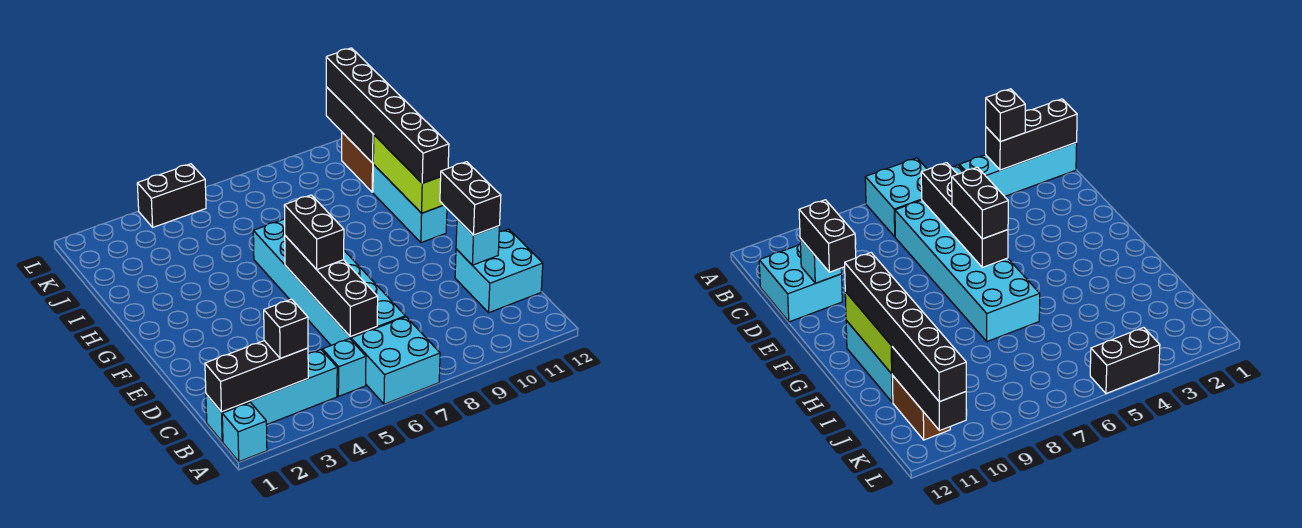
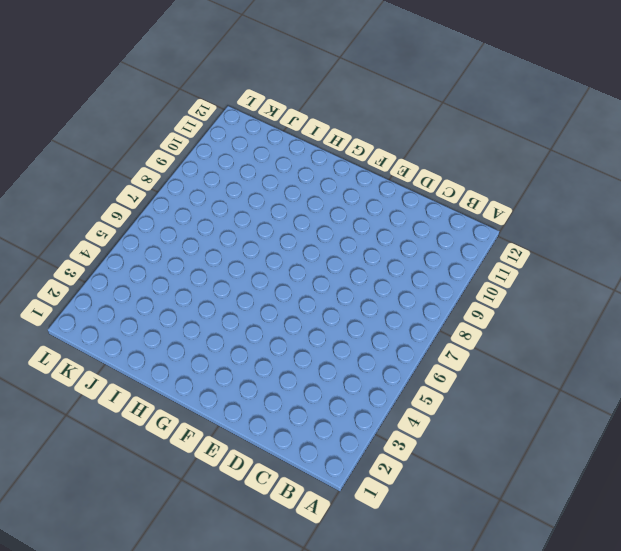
none -> cyan brick A1 level 1
none -> cyan brick A6:B7 level 1
none -> cyan brick B1:B4 level 1

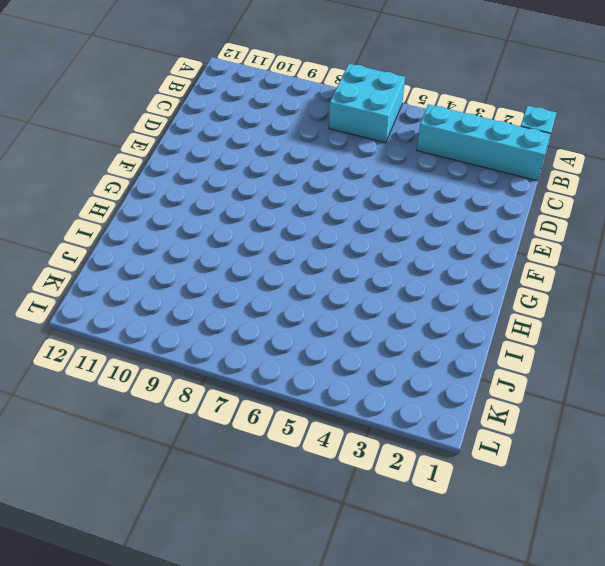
none -> cyan brick B5 level 1
none -> cyan brick C6:H7 level 1
none -> cyan brick C11:D12 level 1

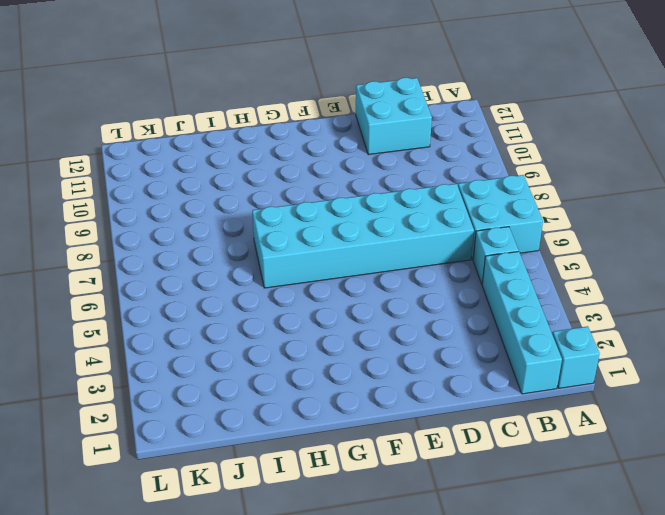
none -> cyan brick G11:I11 level 1
none -> brown brick J11:K11 level 1
none -> black brick L4:L5 level 1

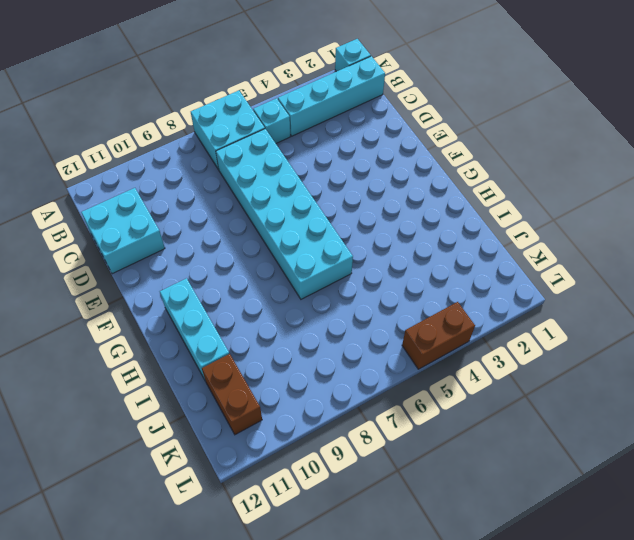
brown brick L4:L5 level 1 -> black brick L4:L5 level 1
none -> black brick B1:B3 level 2
none -> black brick C6:F6 level 2
none -> cyan brick D11 level 2

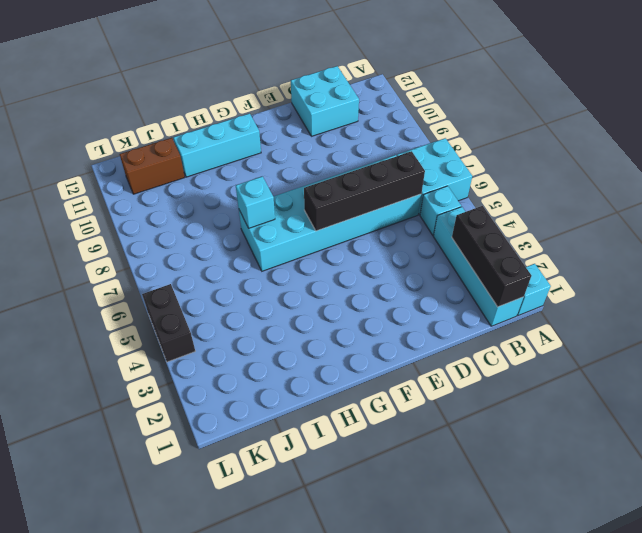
cyan brick H7 level 2 -> cyan brick D11 level 2
none -> lime brick G11:I11 level 2
none -> black brick J11:L11 level 2
none -> black brick B3 level 3

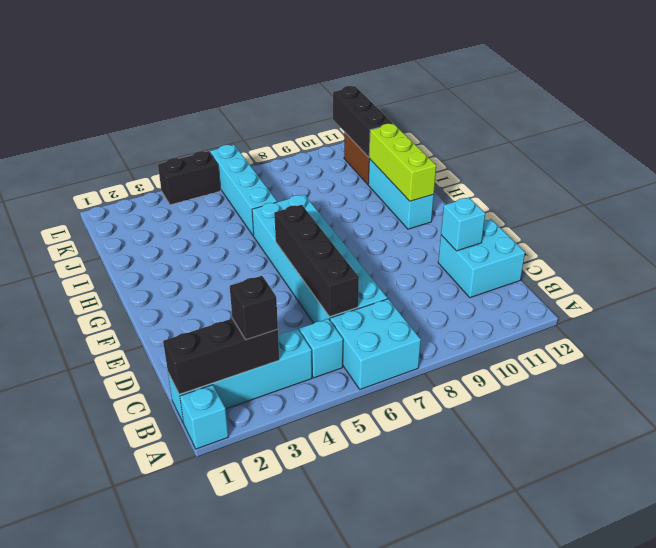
cyan brick I6:L6 level 1 -> none
none -> black brick D11:E11 level 3
none -> black brick E6:F6 level 3
none -> black brick G11:L11 level 3

